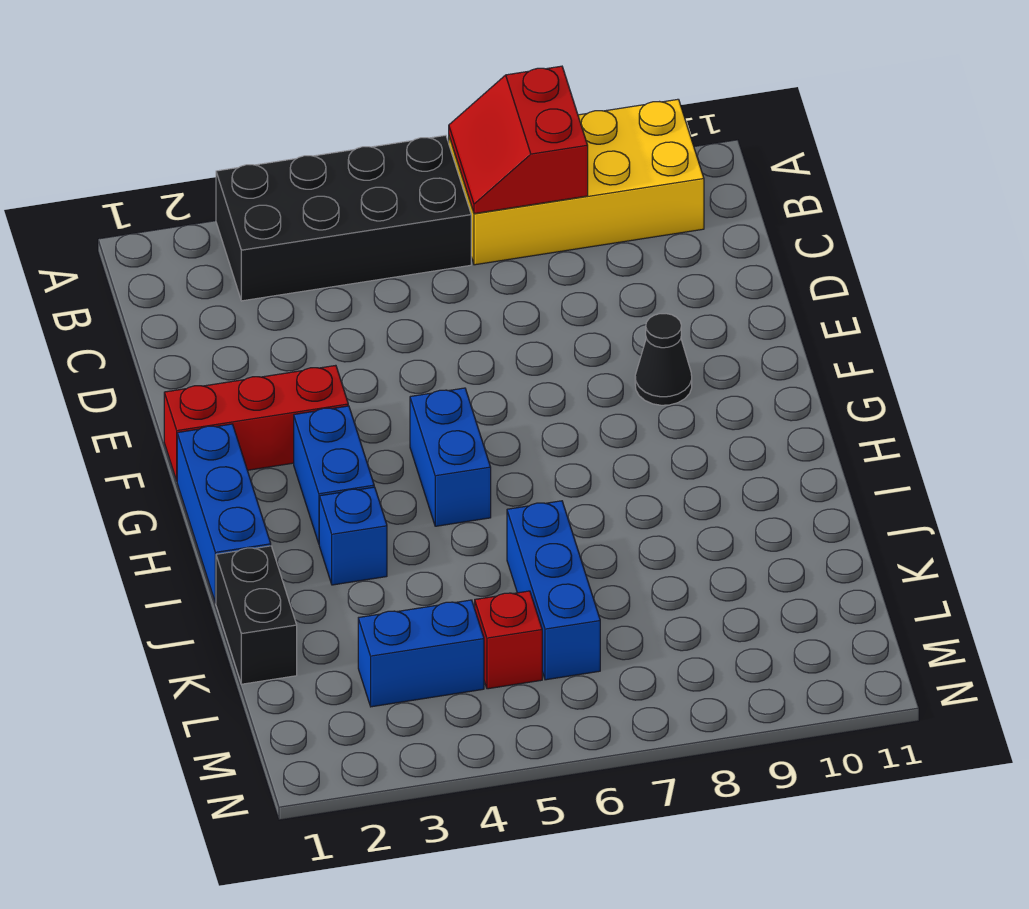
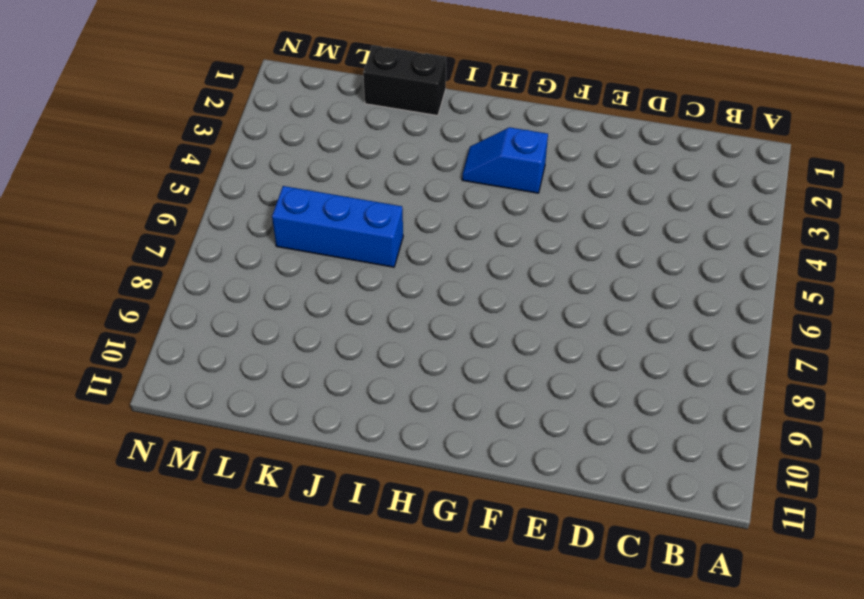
blue slope G3:H3 level 1 top G -> blue brick G3:H3 level 1
none -> black brick A3:B6 level 1
none -> yellow brick A7:B10 level 1
none -> red brick F1:F3 level 1

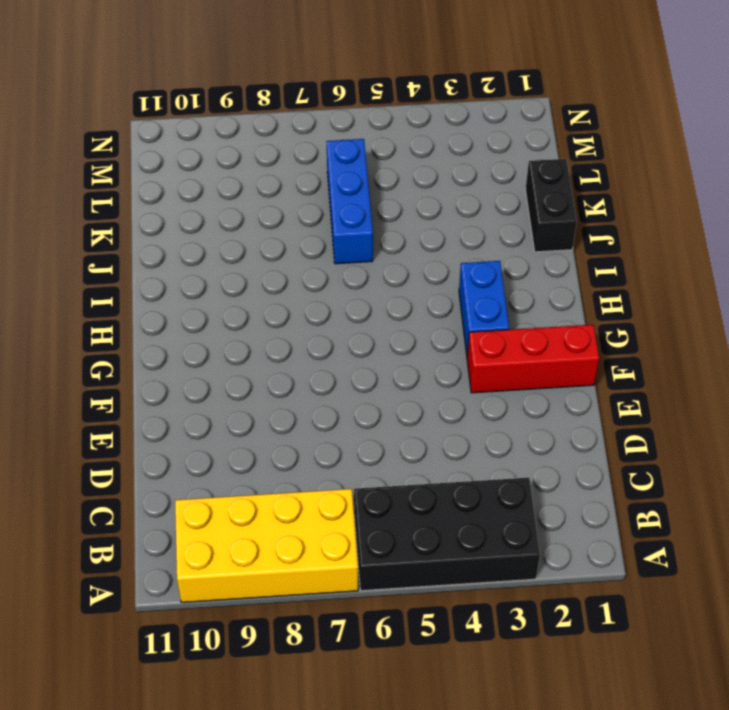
none -> black cone F9 level 1
none -> blue brick G1:I1 level 1
none -> blue brick G5:H5 level 1

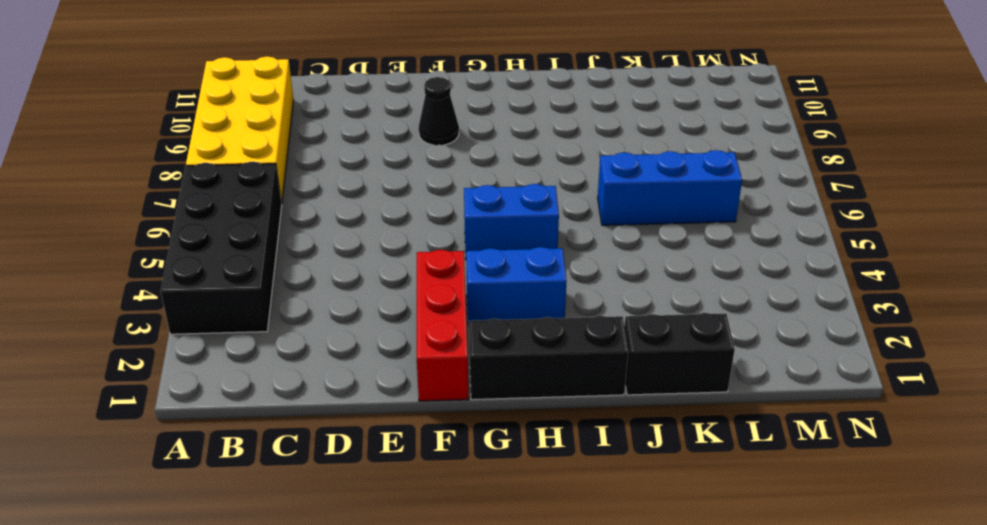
black brick G1:I1 level 1 -> blue brick G1:I1 level 1
none -> blue brick I3 level 1
none -> blue brick L3:L4 level 1
none -> red brick L5 level 1

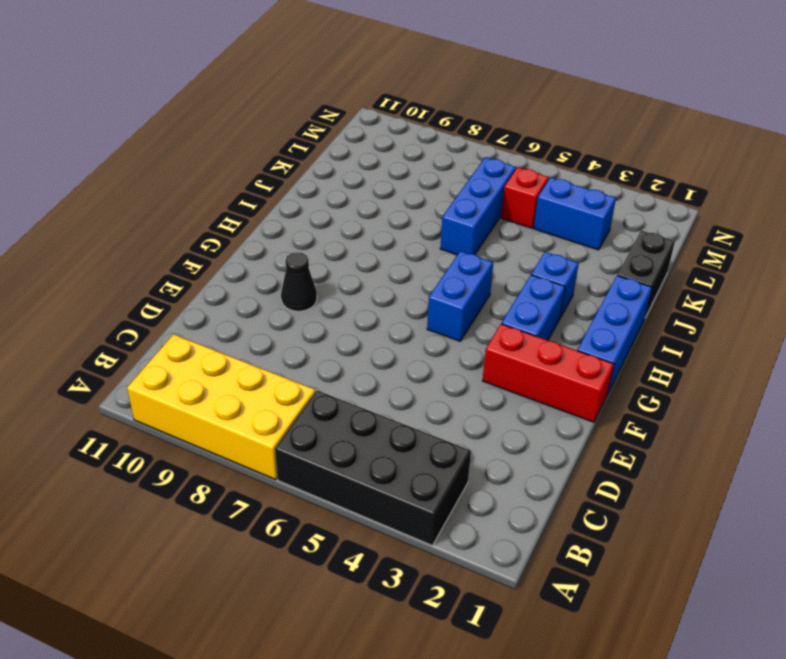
none -> red slope A7:B8 level 2 top 8

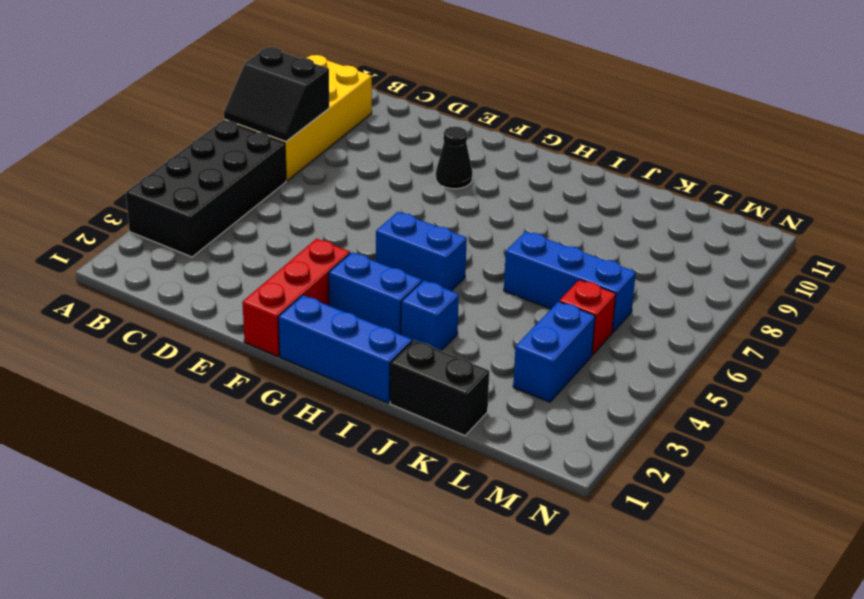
black slope A7:B8 level 2 top 8 -> red slope A7:B8 level 2 top 8

